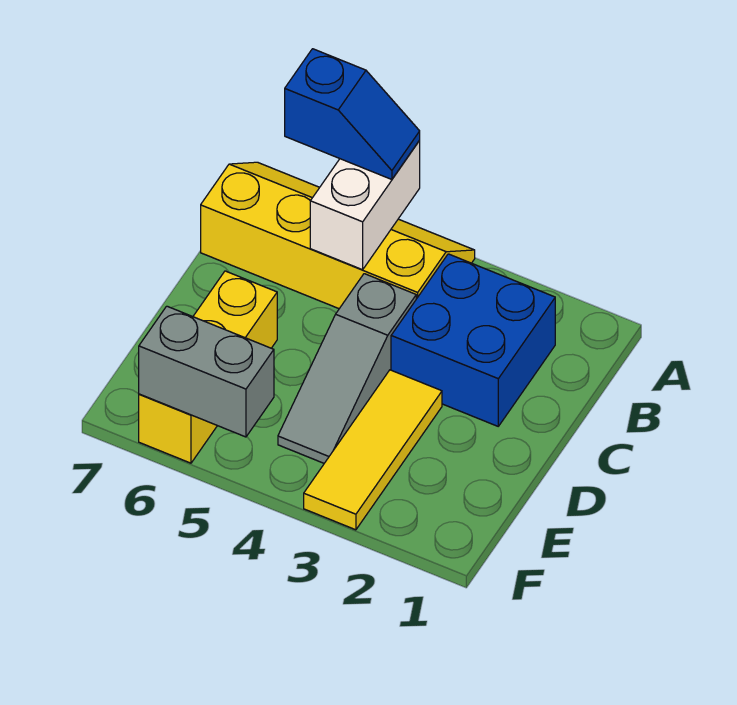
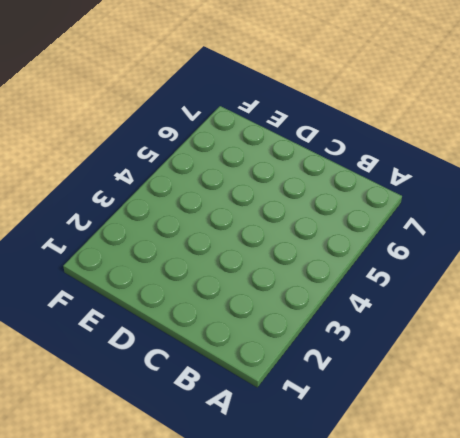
none -> yellow slope A4:B7 level 1 top B
none -> blue brick B2:C3 level 1

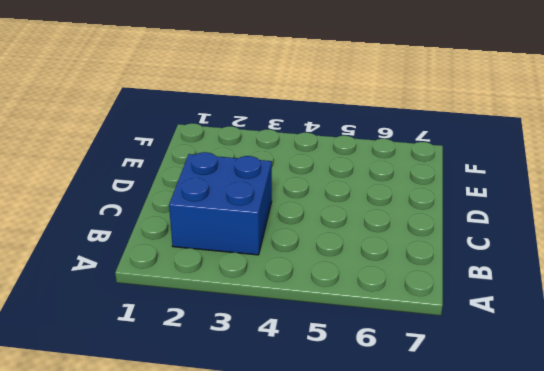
none -> yellow slope A4:B7 level 1 top B
none -> grey slope C4:E4 level 1 top C

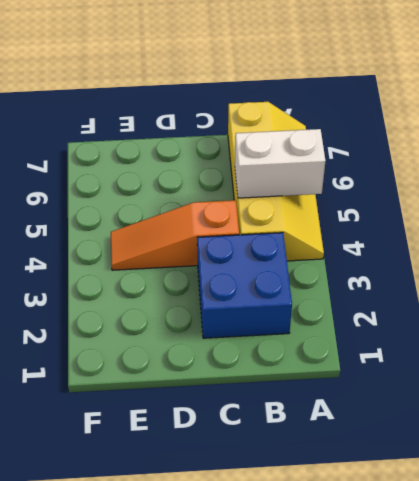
orange slope C4:E4 level 1 top C -> grey slope C4:E4 level 1 top C
none -> yellow tile D3:F3 level 1
none -> yellow brick D6:F6 level 1

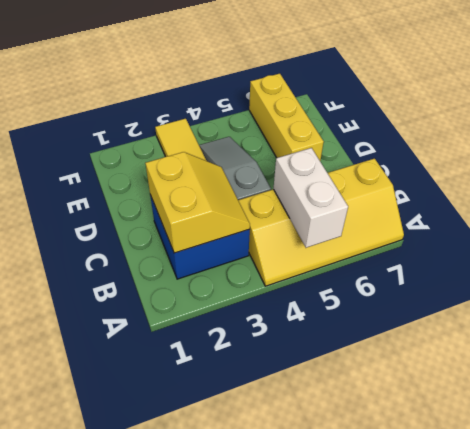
yellow slope B2:C3 level 2 top 2 -> none
none -> grey brick F5:F6 level 2
none -> blue slope A5:A6 level 3 top 6

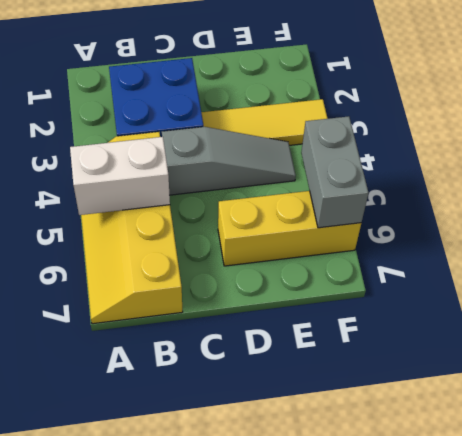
none -> blue slope A5:A6 level 3 top 6

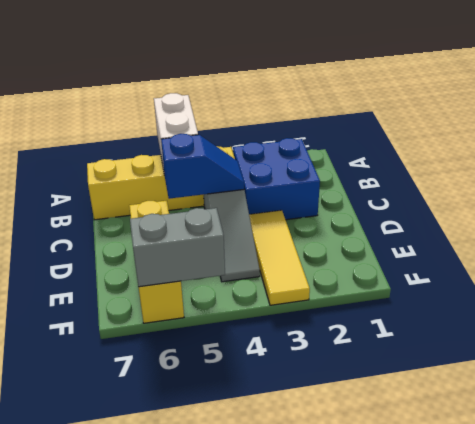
blue slope C4:C5 level 2 top 5 -> blue slope A5:A6 level 3 top 6

